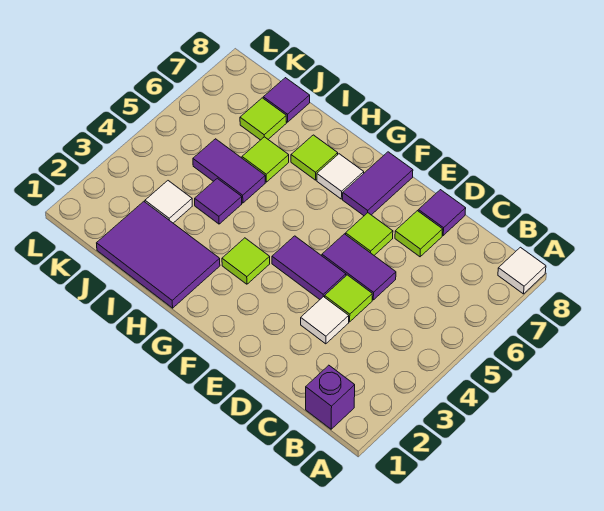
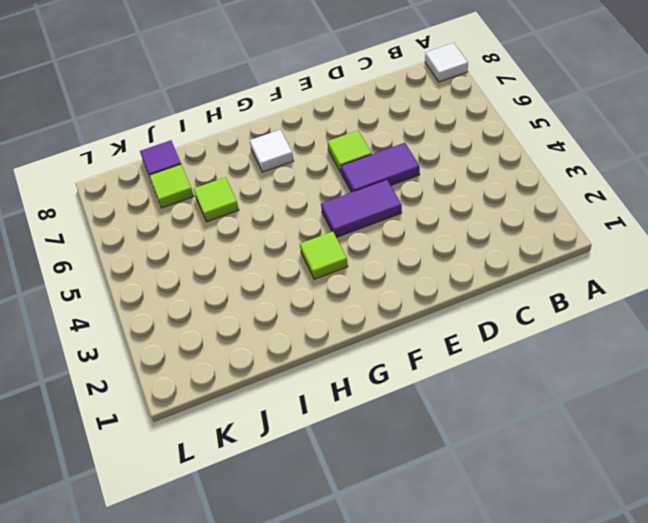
none -> purple brick B1 level 1
none -> white tile D3 level 1
none -> lime tile D4 level 1

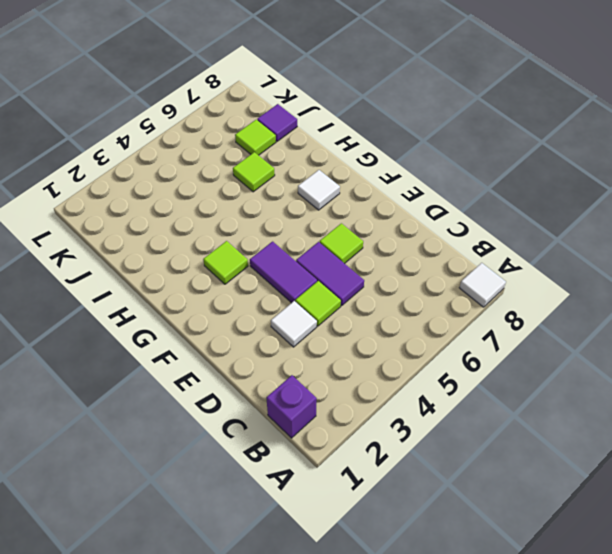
none -> lime tile D7 level 1
none -> purple tile D8 level 1
none -> purple tile F7:F8 level 1

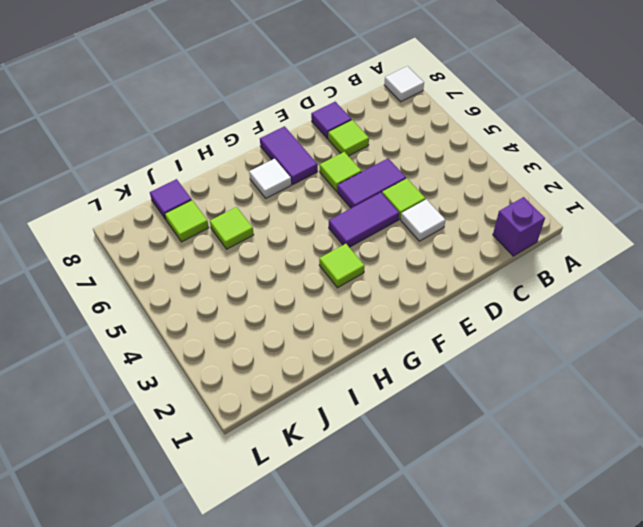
none -> purple tile H1:J2 level 1
none -> lime tile H7 level 1
none -> purple tile I4 level 1

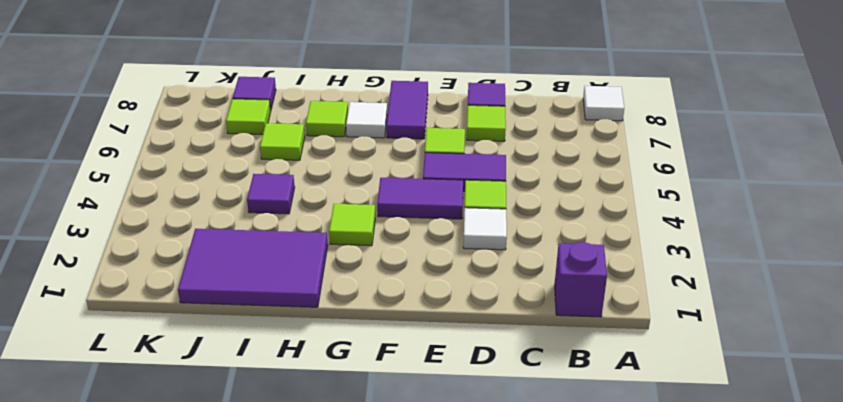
none -> purple tile I5:J5 level 1
none -> white tile J3 level 1

